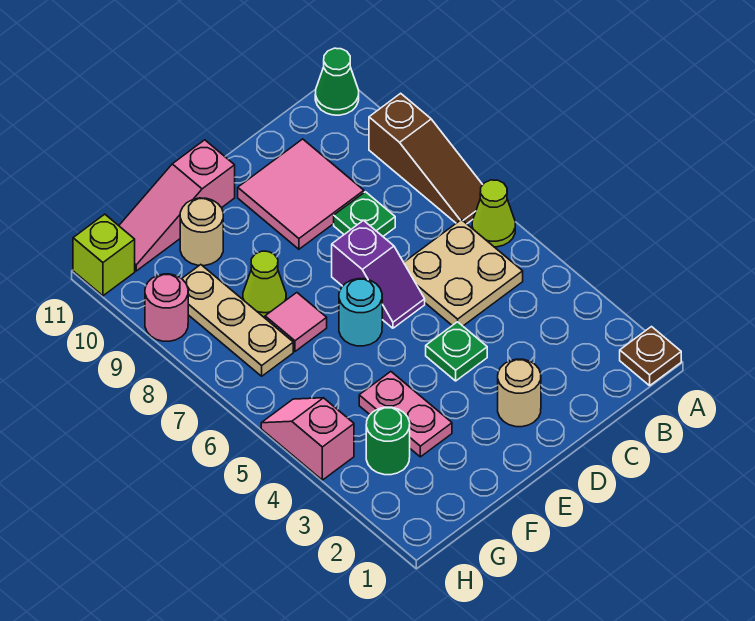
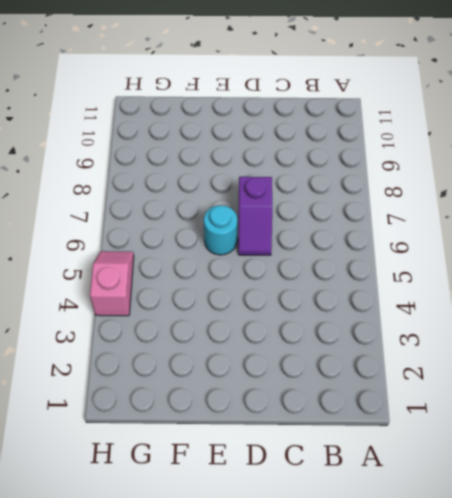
none -> brown plate A1 level 1
none -> lime cone A6 level 1
none -> brown slope A7:A9 level 1 top 9

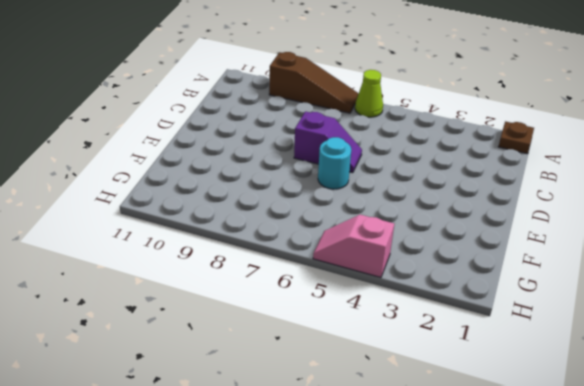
none -> green cone A11 level 1
none -> tan plate B5:C6 level 1
none -> green plate C8 level 1

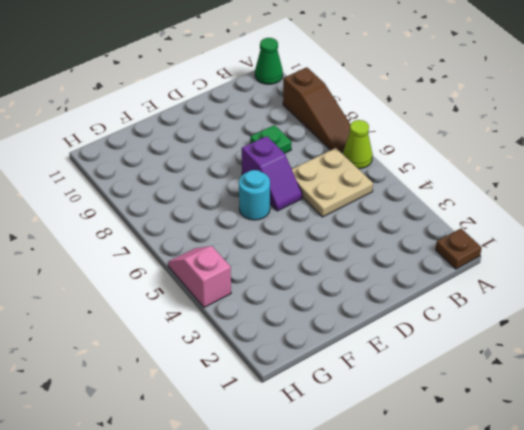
none -> pink tile C9:D10 level 1
none -> tan round brick D2 level 1
none -> green plate D4 level 1

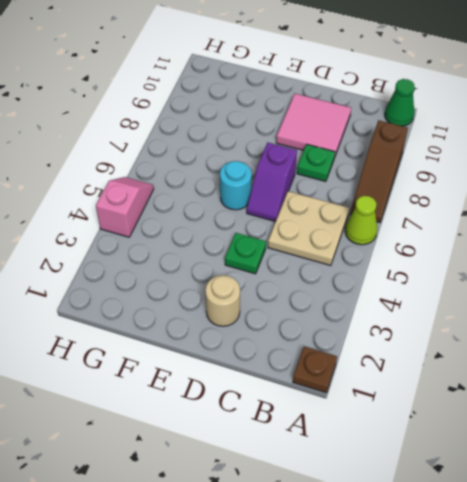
none -> pink slope E11:G11 level 1 top E
none -> pink plate F3:F4 level 1
none -> pink tile F7 level 1

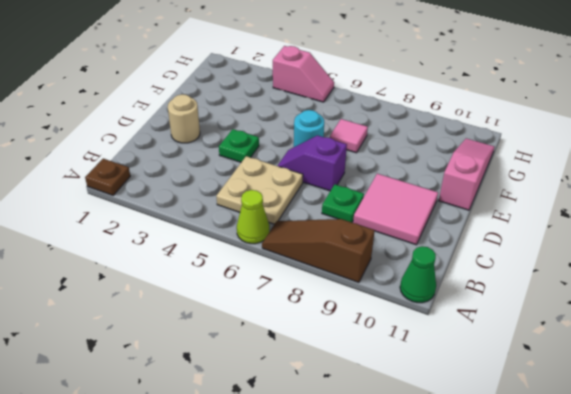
none -> pink plate F3:F4 level 1
none -> lime cone F8 level 1
none -> tan round brick F10 level 1

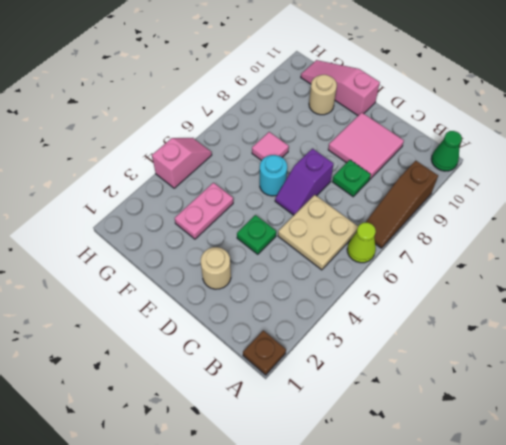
none -> lime cone F8 level 1
none -> green round brick G3 level 1
none -> tan plate G7:G9 level 1

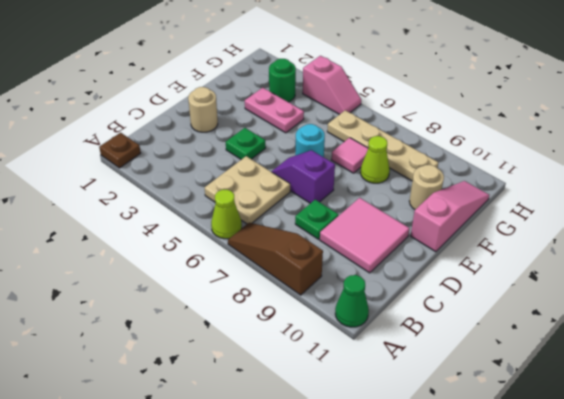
tan plate G6:G9 level 1 -> tan plate G7:G9 level 1
none -> pink round brick H9 level 1
none -> lime brick H11 level 1

